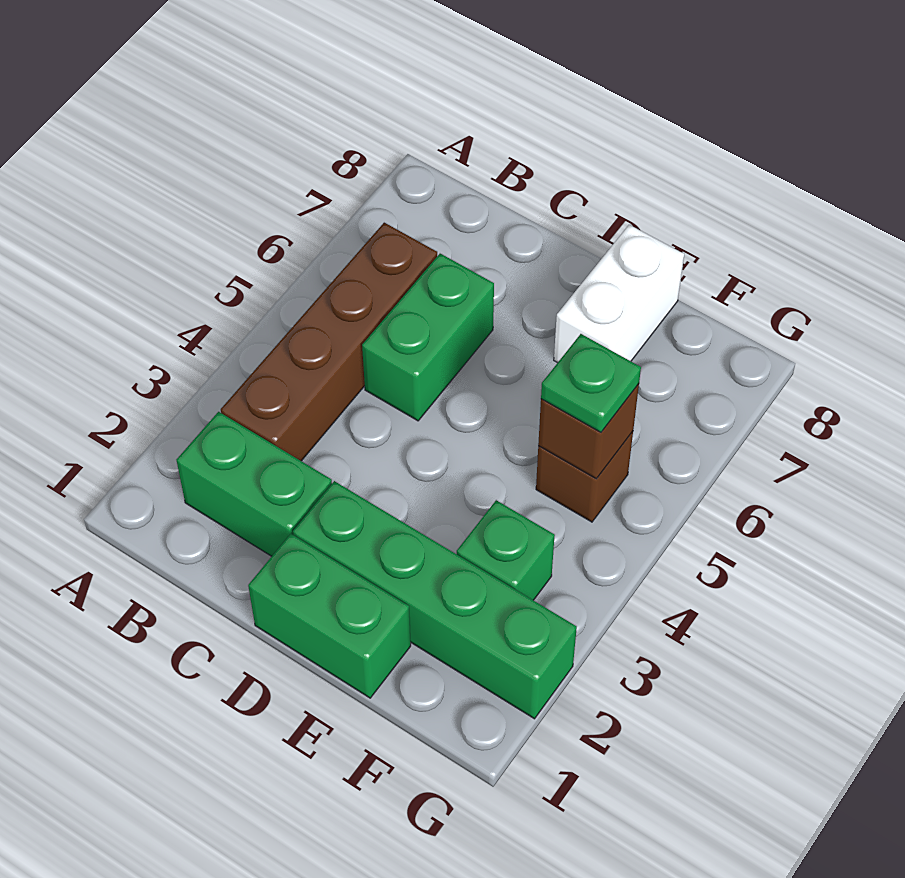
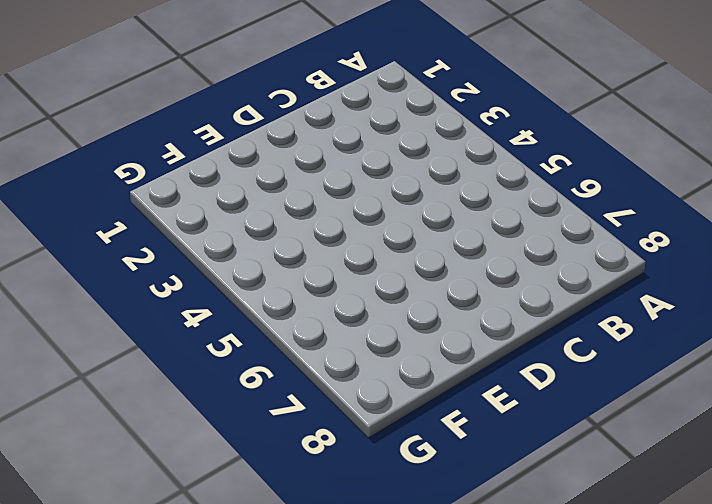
none -> green brick B2:C2 level 1
none -> brown brick B3:B6 level 1

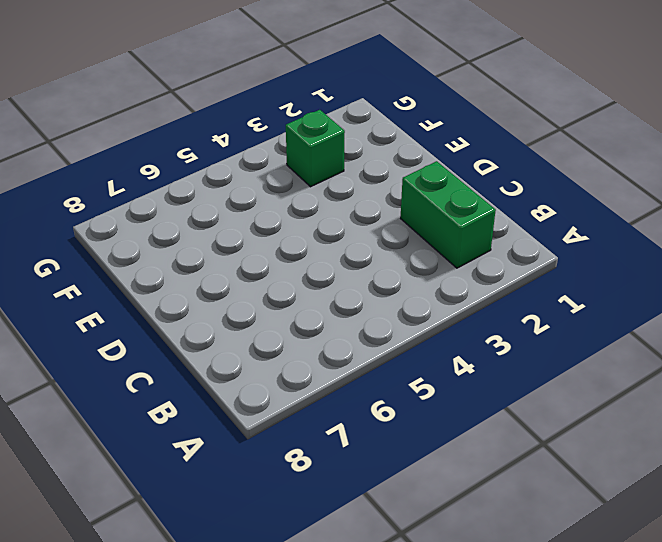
none -> brown brick B3:B6 level 1
none -> green brick C5:C6 level 1

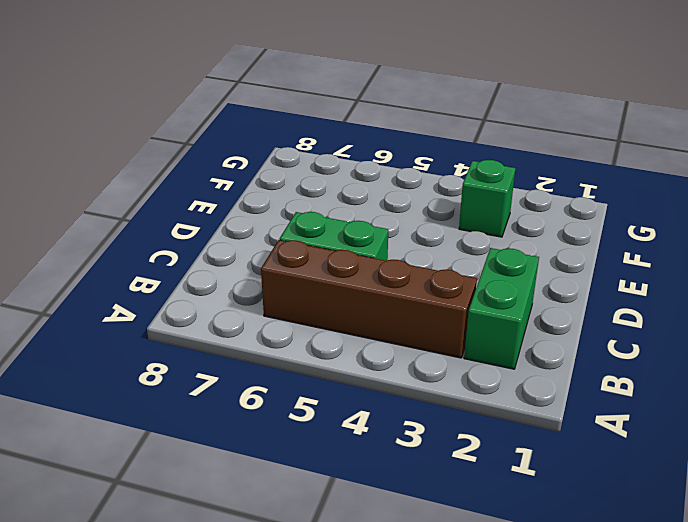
none -> green brick D1:E1 level 1
none -> green brick D2:G2 level 1

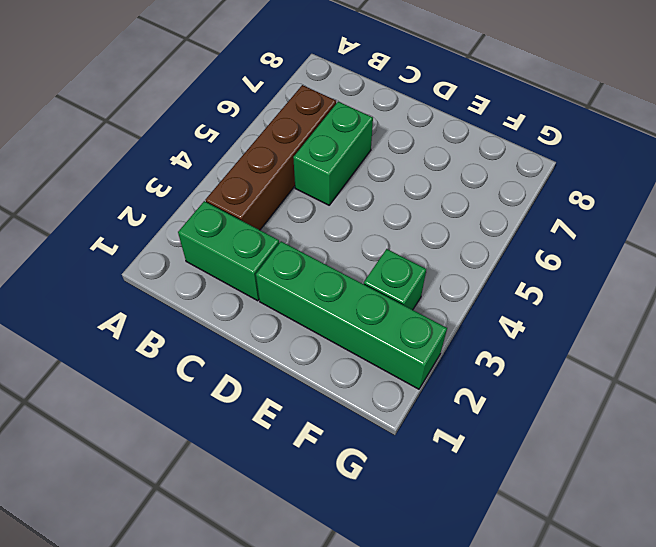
none -> green brick D1:E1 level 1
none -> white brick E7:E8 level 1

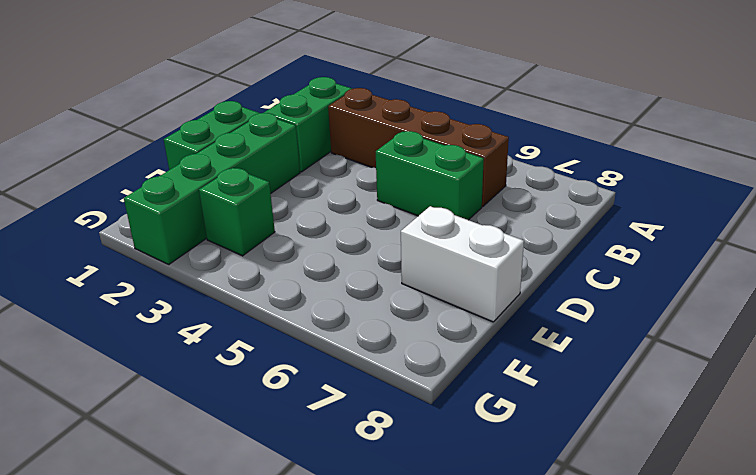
none -> brown brick F5 level 1
none -> brown brick F5 level 2

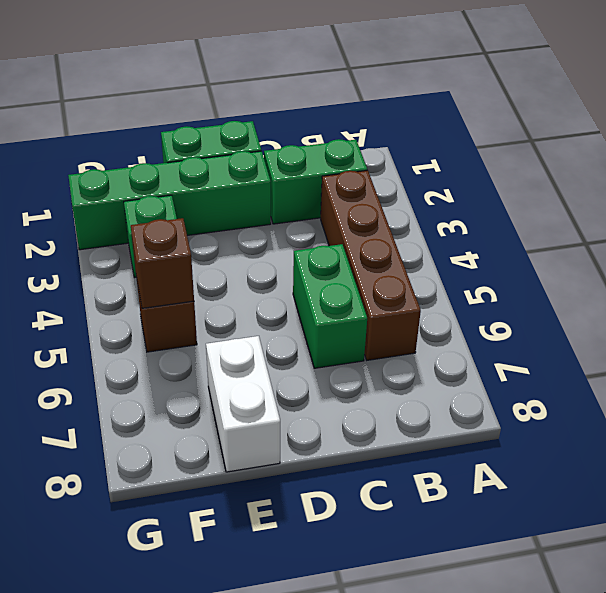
none -> green plate F5 level 3

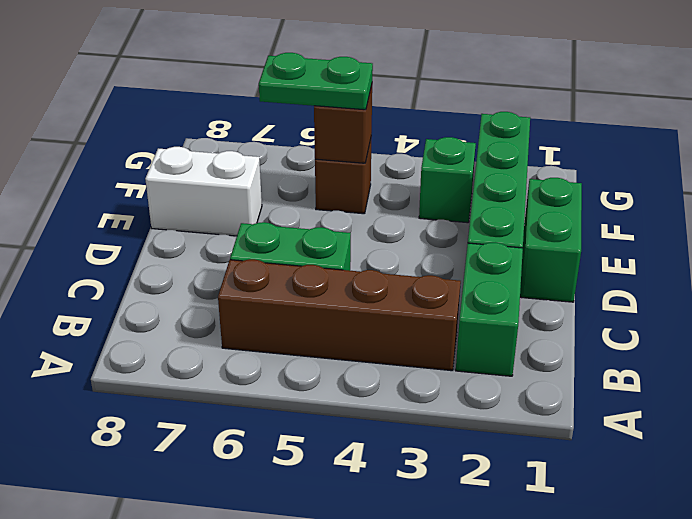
green plate F5:F6 level 3 -> green plate F5 level 3

